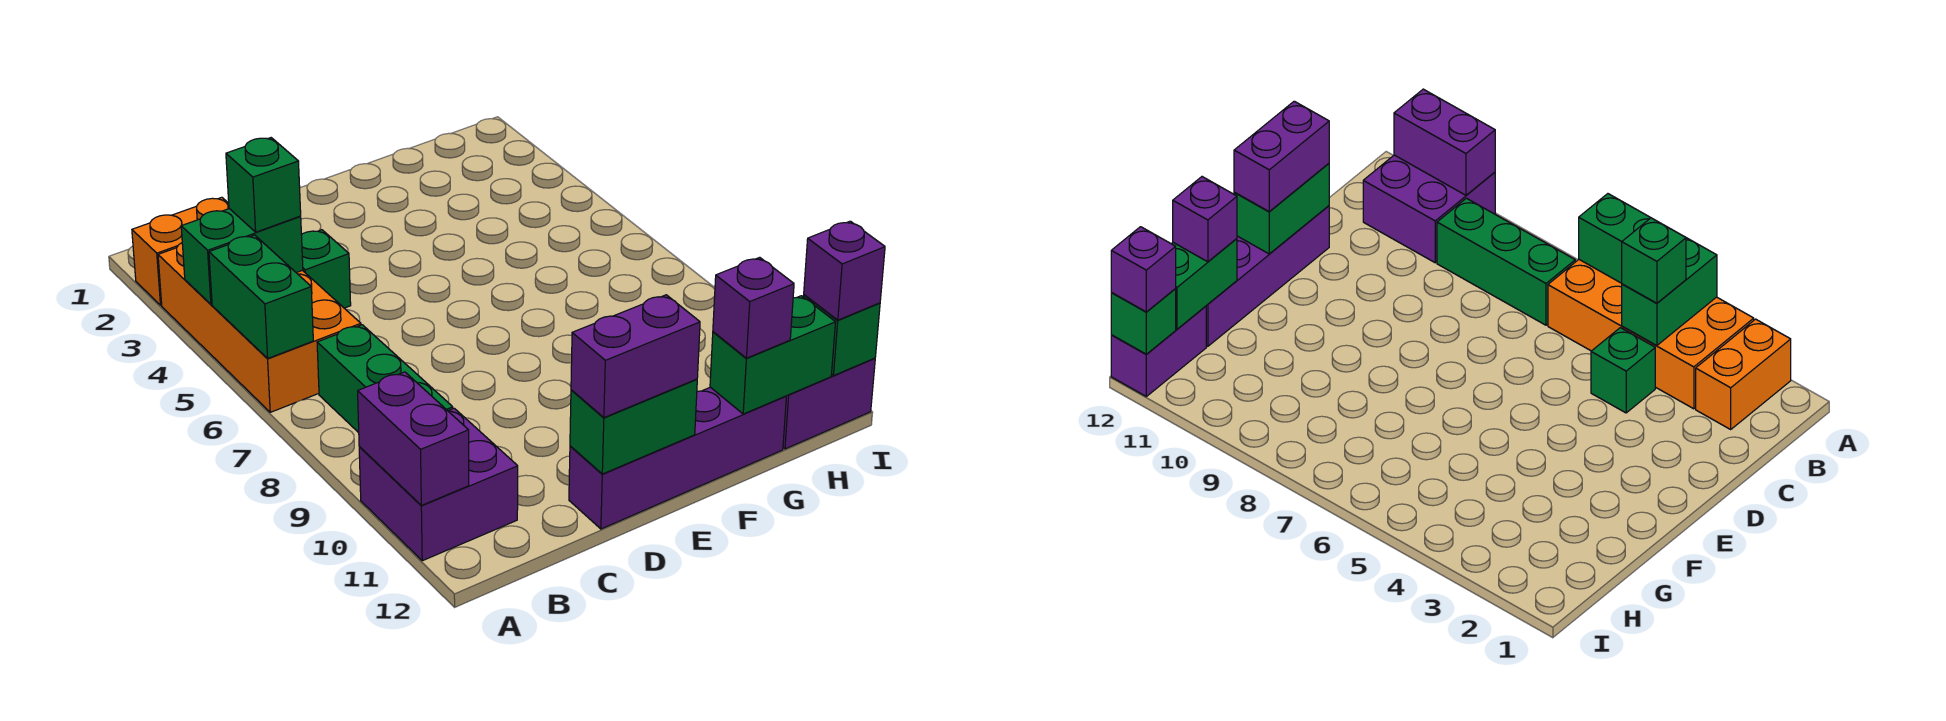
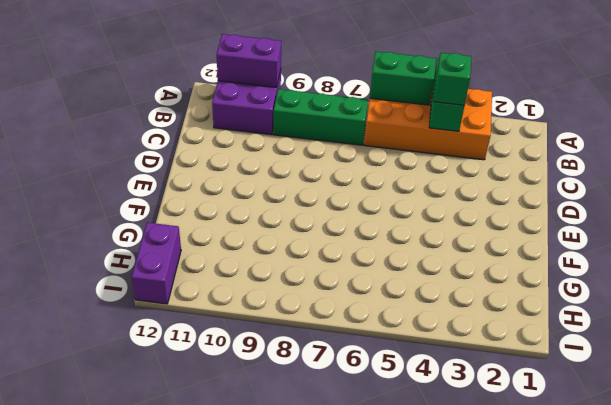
none -> orange brick A2:B2 level 1
none -> green brick C4 level 1
none -> purple brick D12:G12 level 1

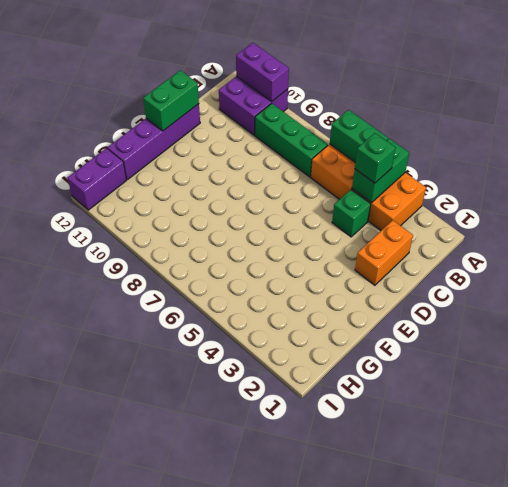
orange brick C2:D2 level 1 -> orange brick A2:B2 level 1
none -> green brick G12:H12 level 2
none -> green brick I12 level 2
none -> purple brick D12:E12 level 3

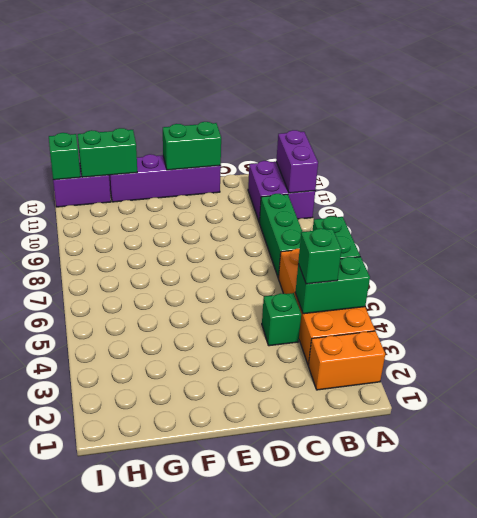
none -> purple brick D12:E12 level 3
none -> purple brick G12 level 3
none -> purple brick I12 level 3

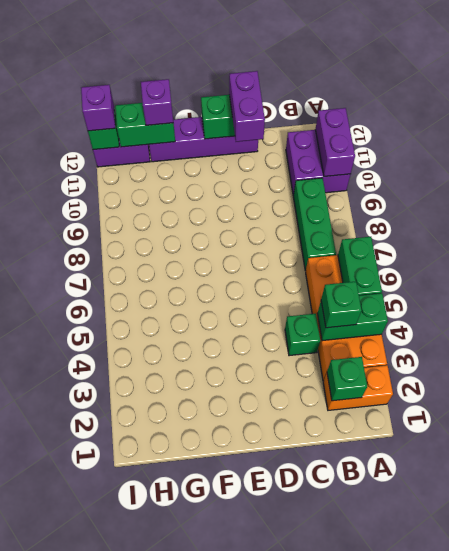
green brick B2 level 2 -> none
purple brick D11:D12 level 3 -> purple brick D12:E12 level 3

